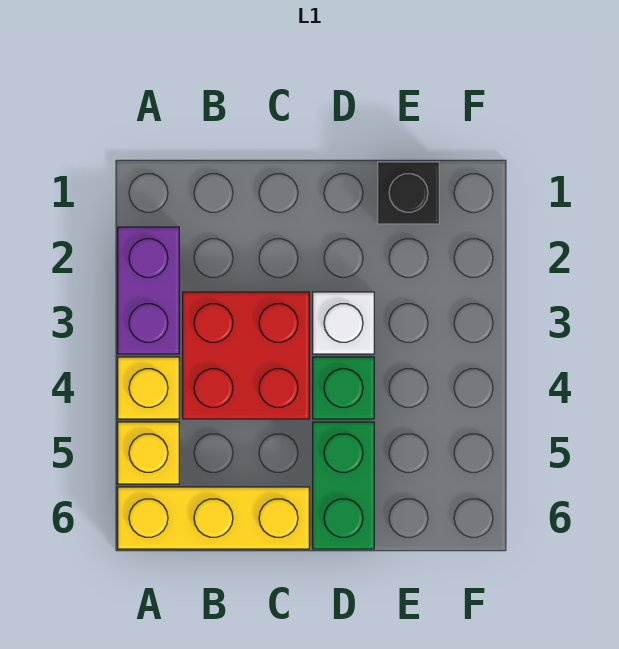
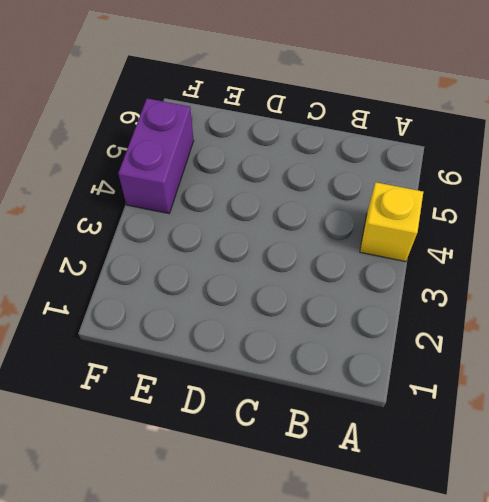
purple brick F4:F5 level 1 -> purple brick A2:A3 level 1
none -> yellow brick A5 level 1
none -> yellow brick A6:C6 level 1

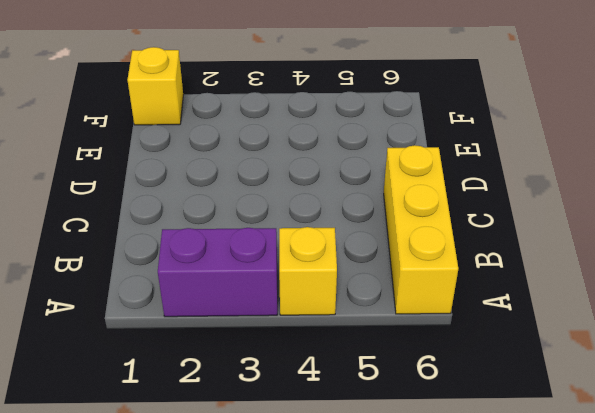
yellow brick F1 level 1 -> yellow brick A5 level 1
none -> red brick B3:C4 level 1
none -> white brick D3 level 1

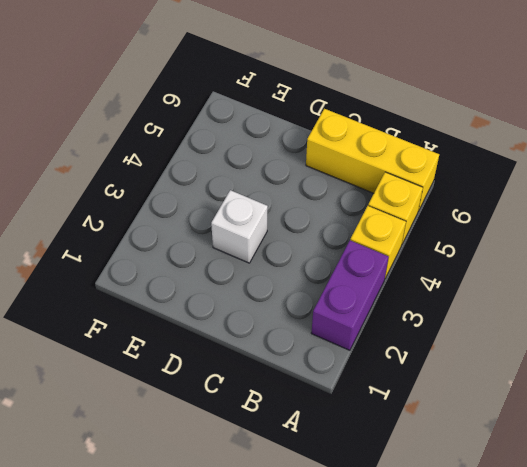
none -> red brick B3:C4 level 1
none -> green brick D4 level 1

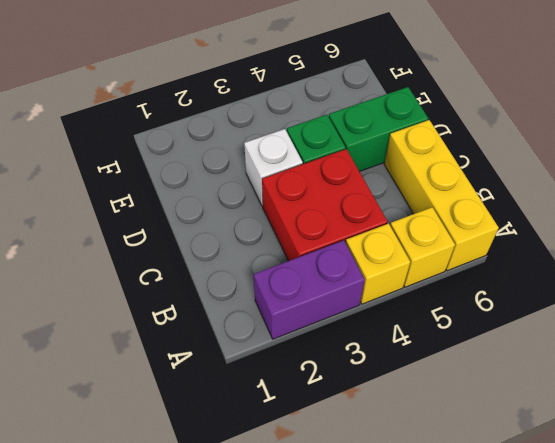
none -> black brick E1 level 1

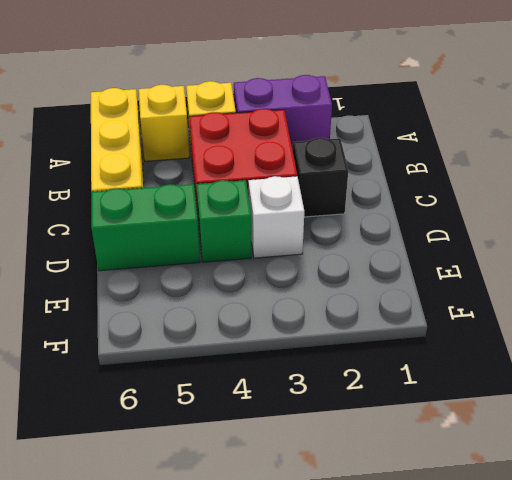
black brick C2 level 1 -> black brick E1 level 1

